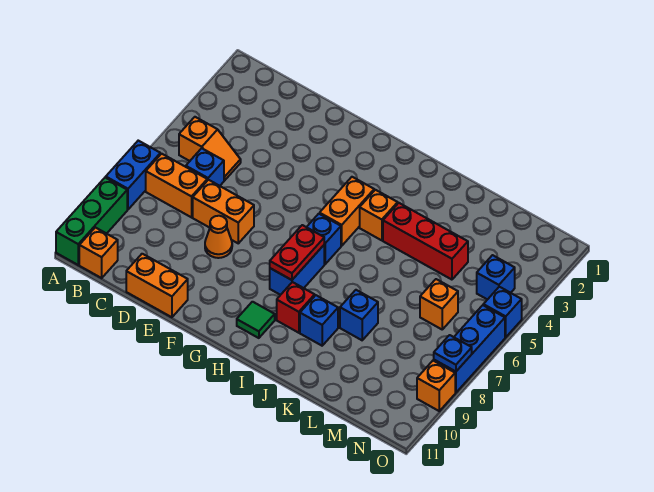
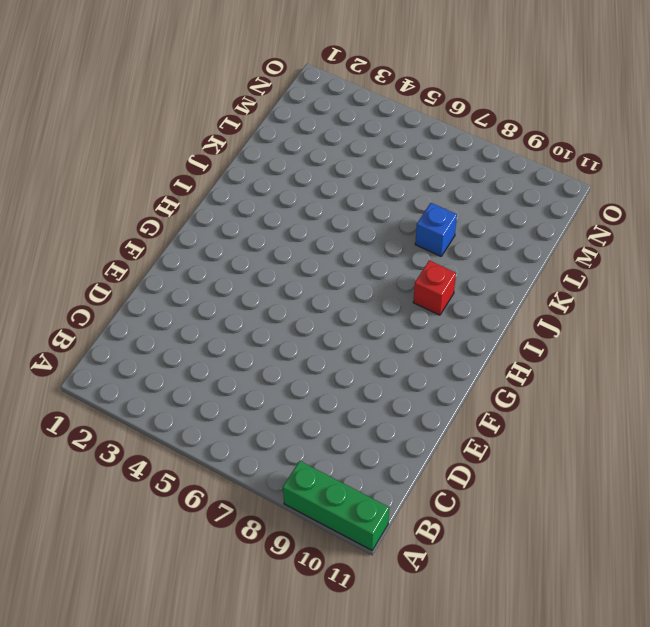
none -> blue brick A7:A8 level 1
none -> orange slope B5:C5 level 1 top B
none -> orange brick B7:C7 level 1

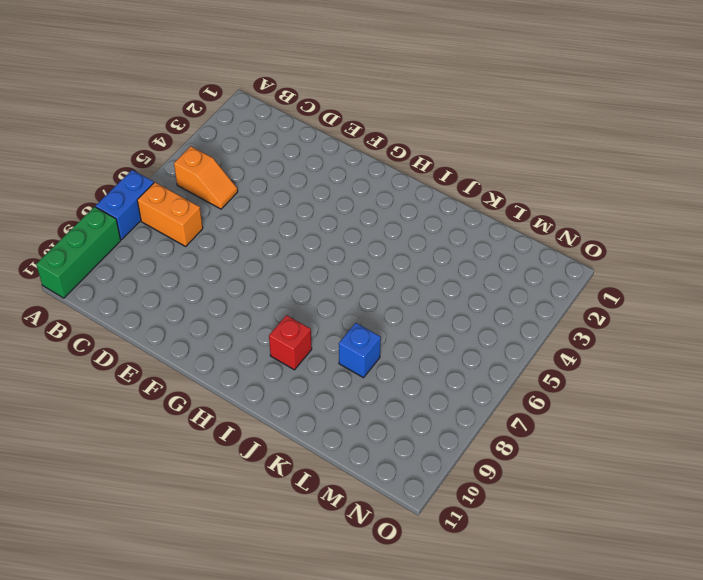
none -> orange brick B11 level 1
none -> blue brick C6 level 1
none -> orange brick D7:E7 level 1

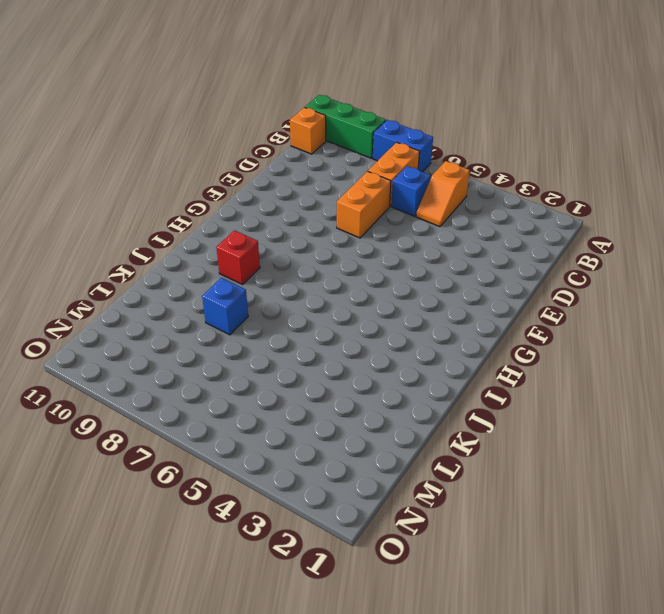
none -> orange brick D11:E11 level 1
none -> orange cone E8 level 1
none -> orange brick H4:H5 level 1

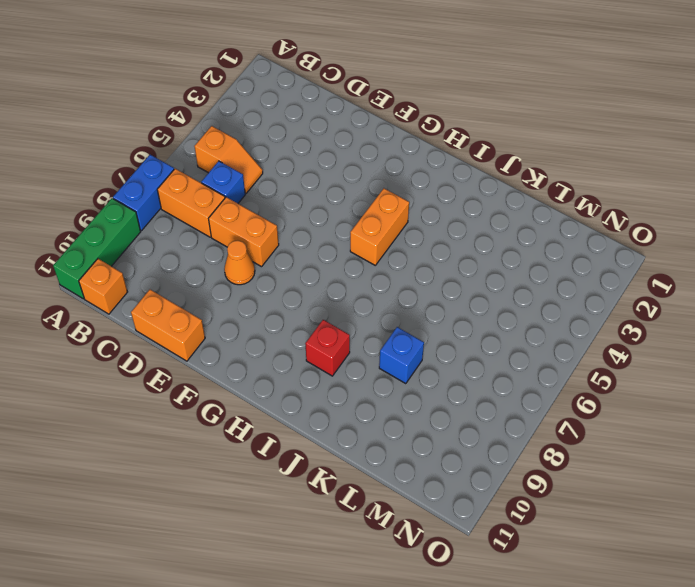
none -> blue brick H6 level 1
none -> blue brick H7:H8 level 1
none -> green tile H10 level 1

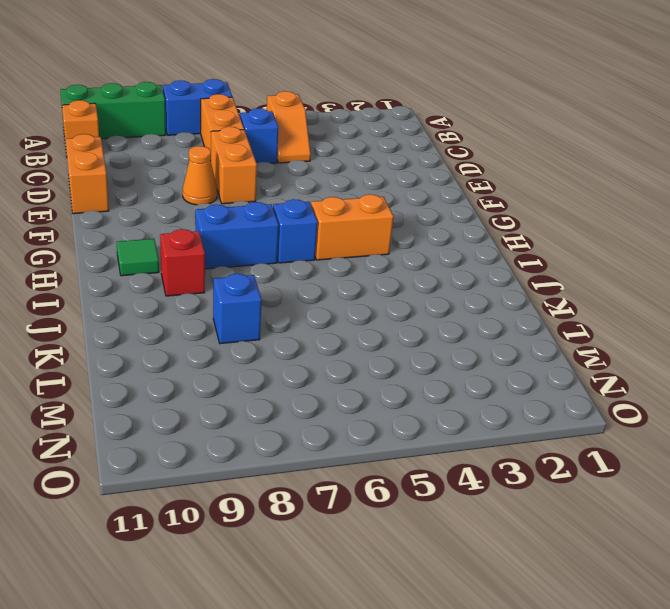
none -> orange brick I4 level 1
none -> red brick J4:L4 level 1
none -> blue brick J9 level 1

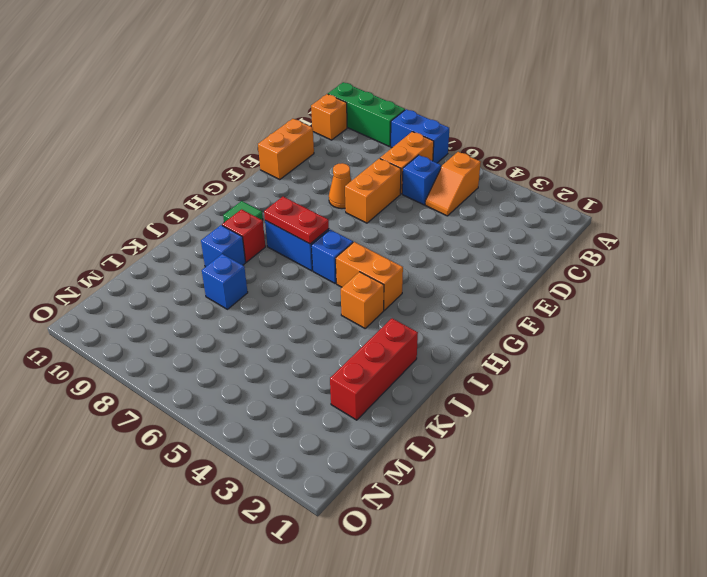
red brick J2:L2 level 1 -> red brick J4:L4 level 1
none -> orange brick M6 level 1
none -> blue brick N4 level 1
none -> blue brick O5 level 1

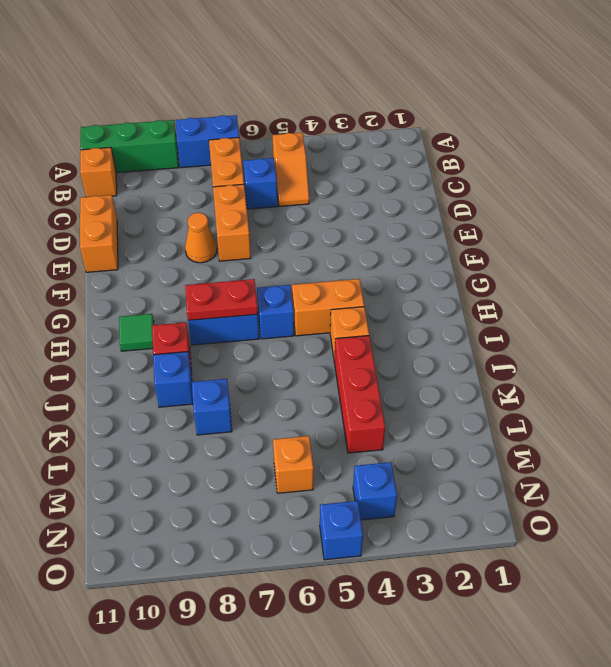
none -> blue brick O6:O8 level 1
none -> orange brick O9 level 1
none -> blue plate O8 level 2

